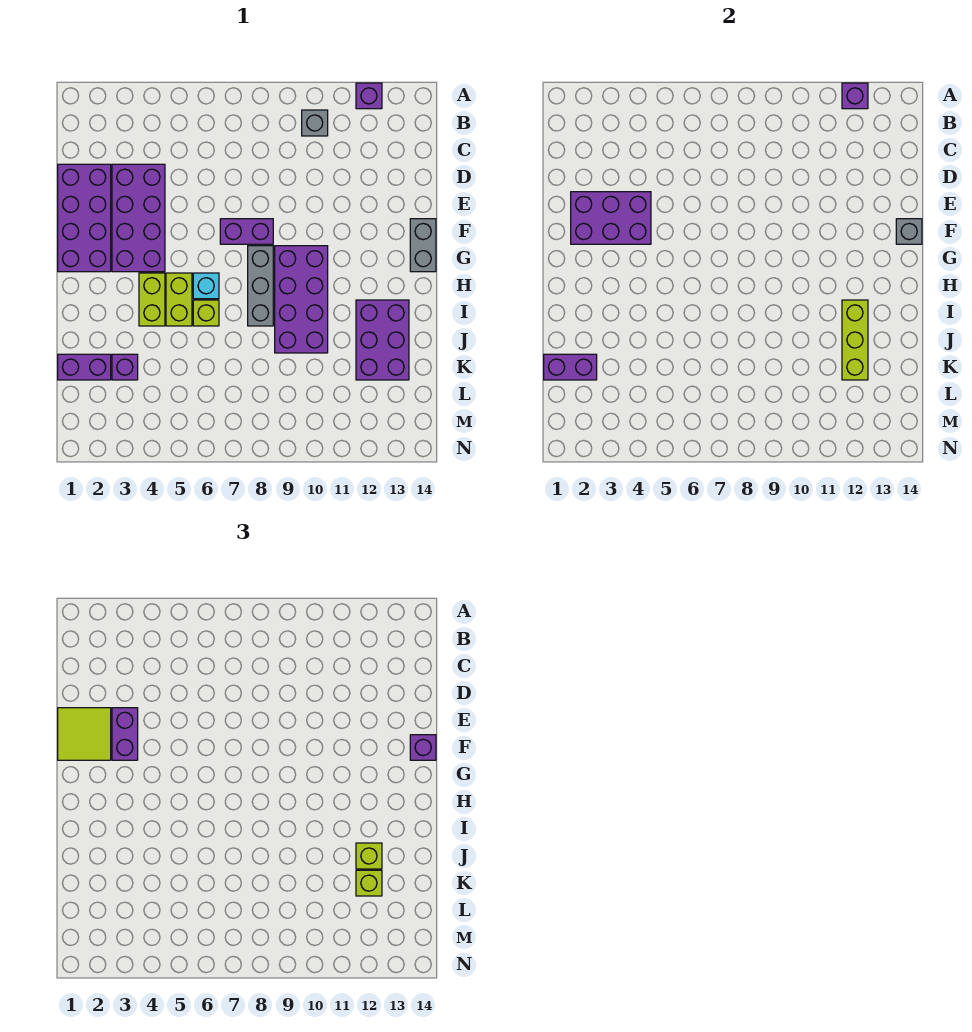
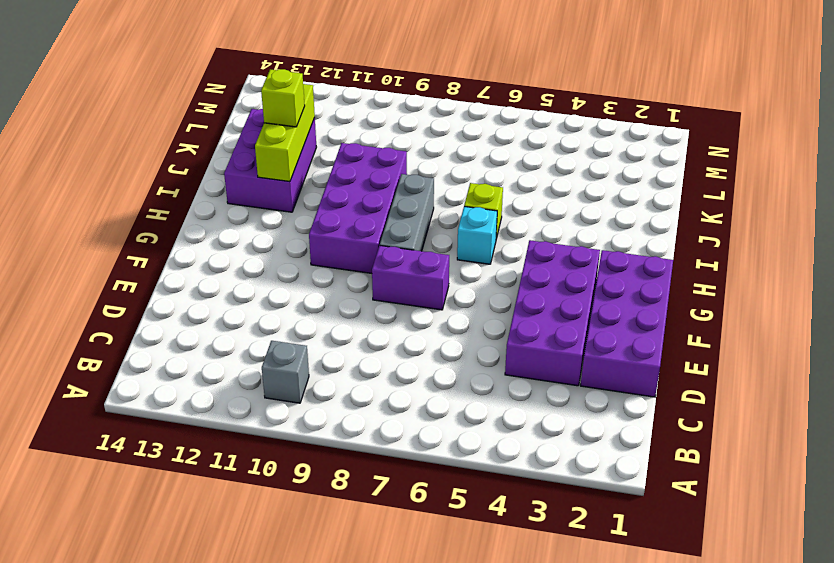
none -> purple brick A12 level 1
none -> grey brick F14:G14 level 1
none -> lime brick H4:I4 level 1

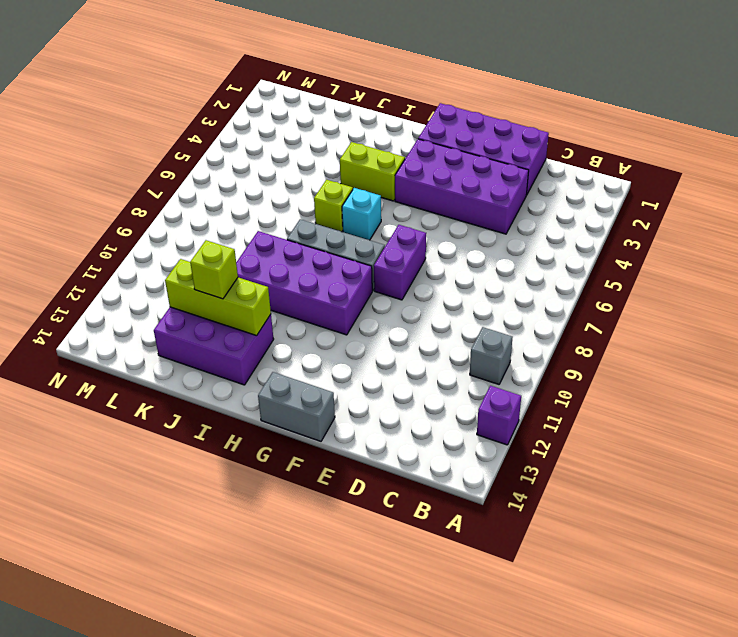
none -> lime brick H5:I5 level 1
none -> purple brick K1:K2 level 1
none -> purple brick K3 level 1

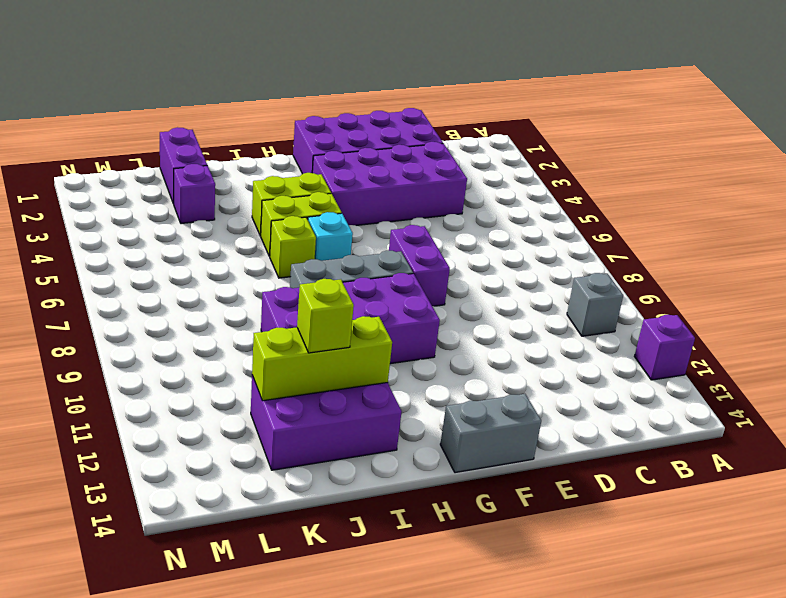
none -> purple brick A12 level 2
none -> purple brick E2:F4 level 2
none -> grey brick F14 level 2

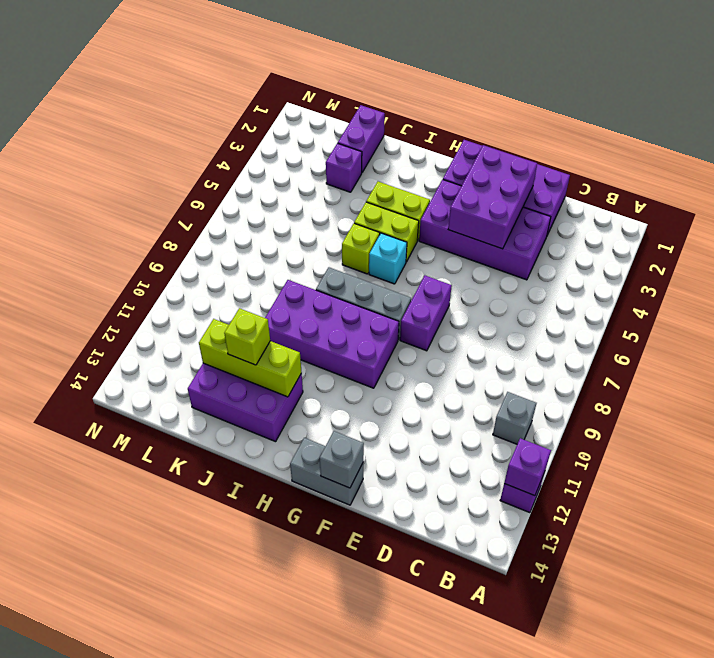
none -> purple brick K1:K2 level 2
none -> lime tile E1:F2 level 3
none -> purple brick E3:F3 level 3

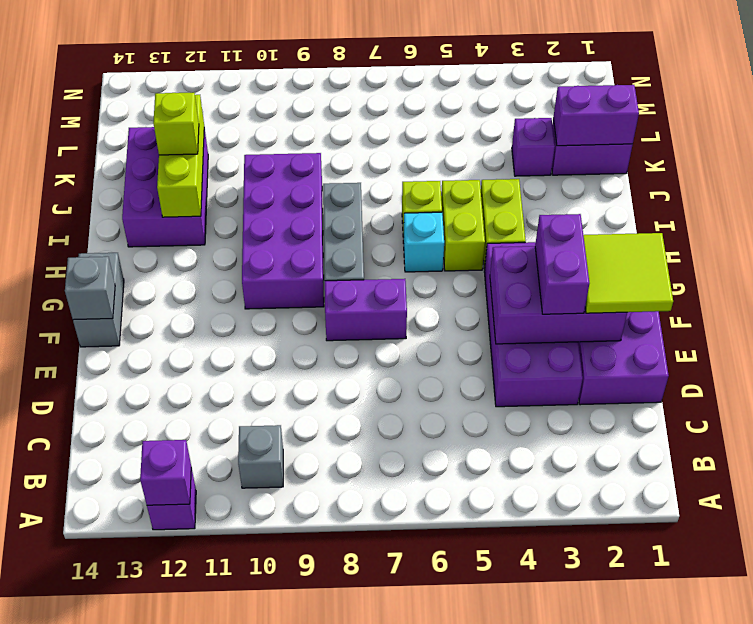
none -> purple brick F14 level 3
none -> lime brick K12 level 3

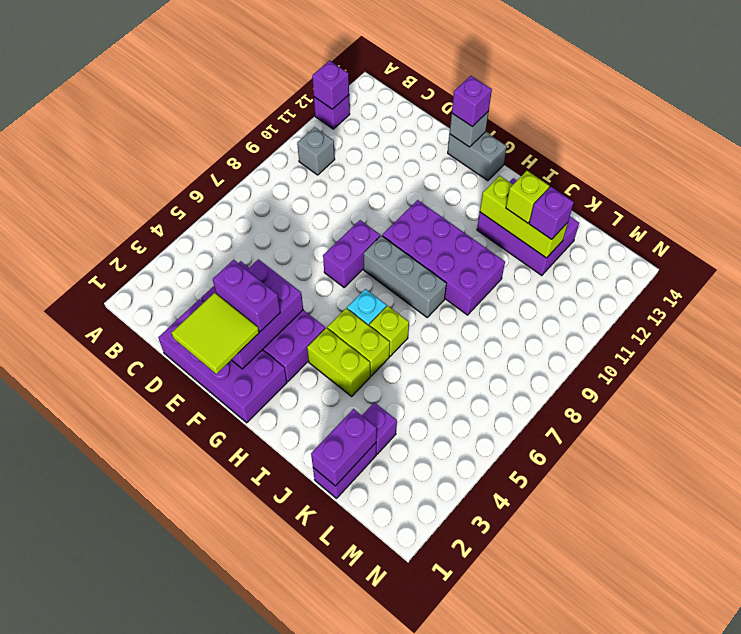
purple brick K12 level 3 -> lime brick K12 level 3

